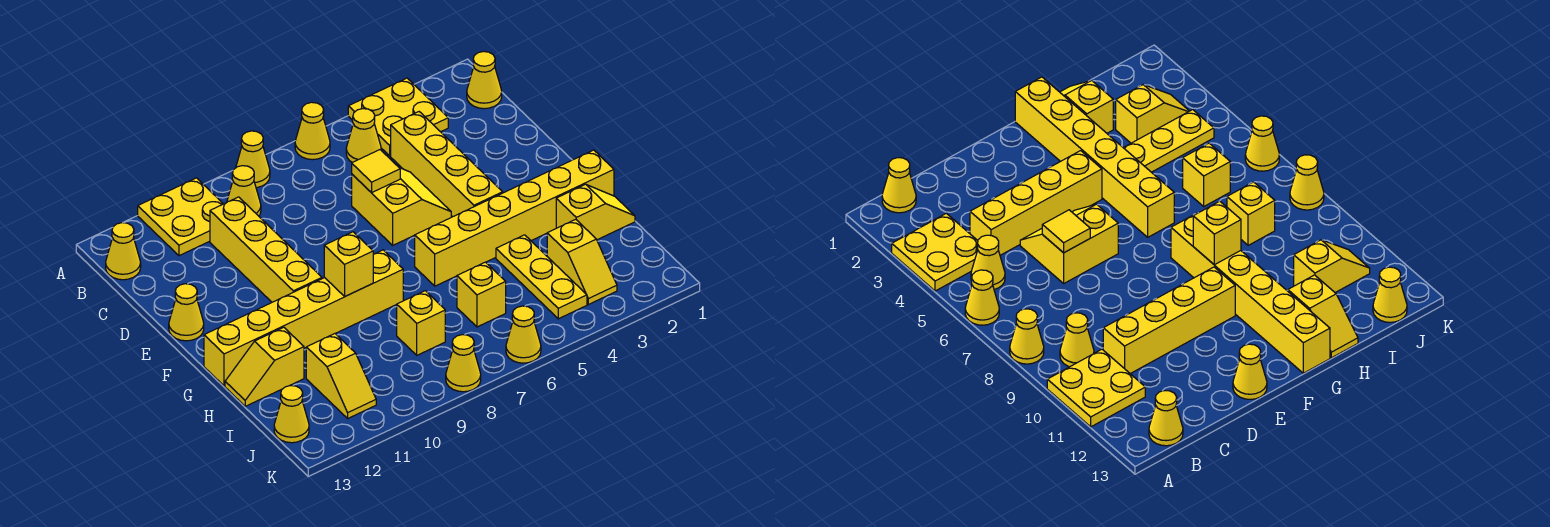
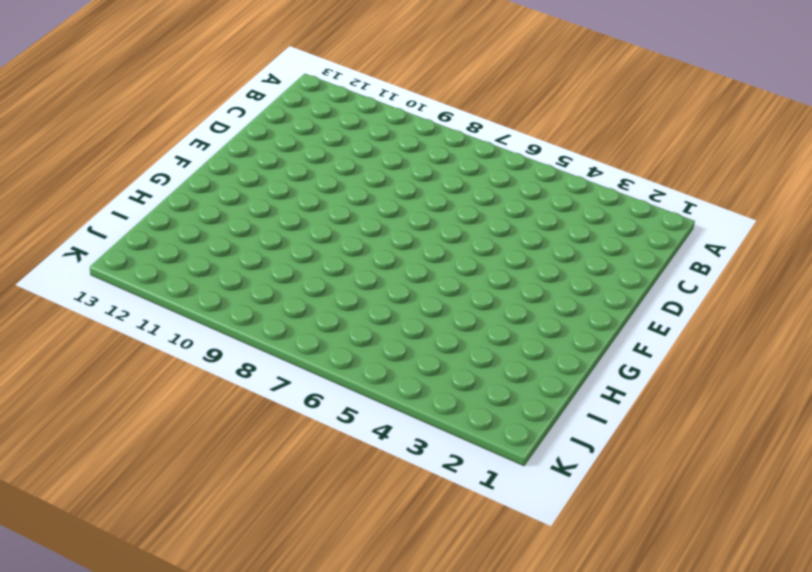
none -> yellow plate A3:B4 level 1
none -> yellow cone A6 level 1
none -> yellow cone A8 level 1

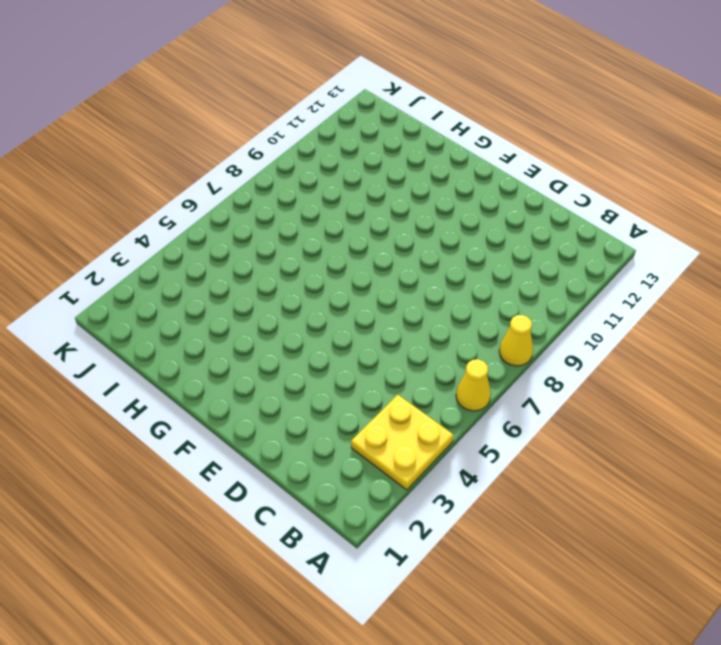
none -> yellow plate A10:B11 level 1
none -> yellow cone B1 level 1
none -> yellow cone B5 level 1

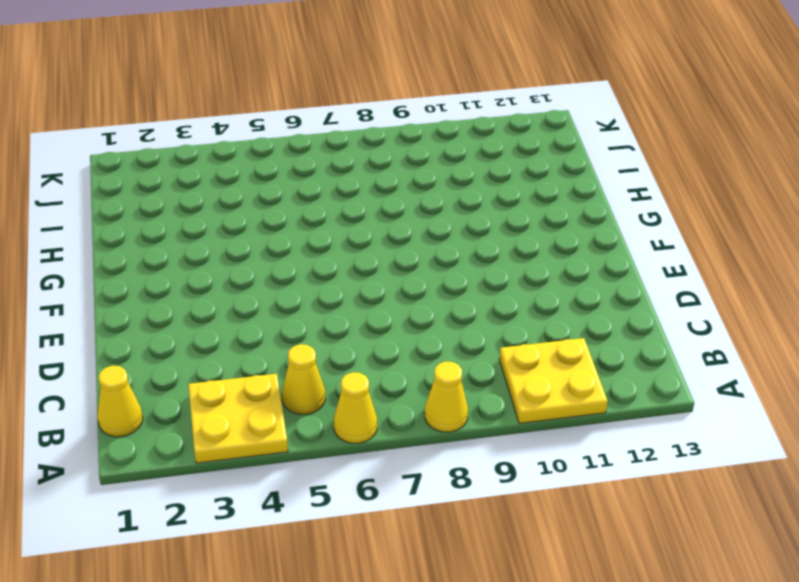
none -> yellow cone B9 level 1
none -> yellow cone B13 level 1
none -> yellow brick C4:F4 level 1

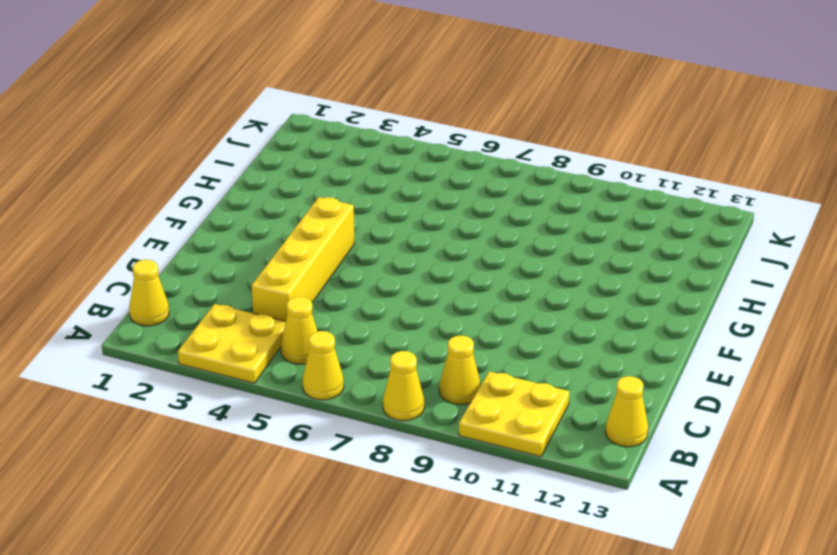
none -> yellow brick C10:F10 level 1
none -> yellow slope D5:E6 level 1 top 6
none -> yellow cone E13 level 1

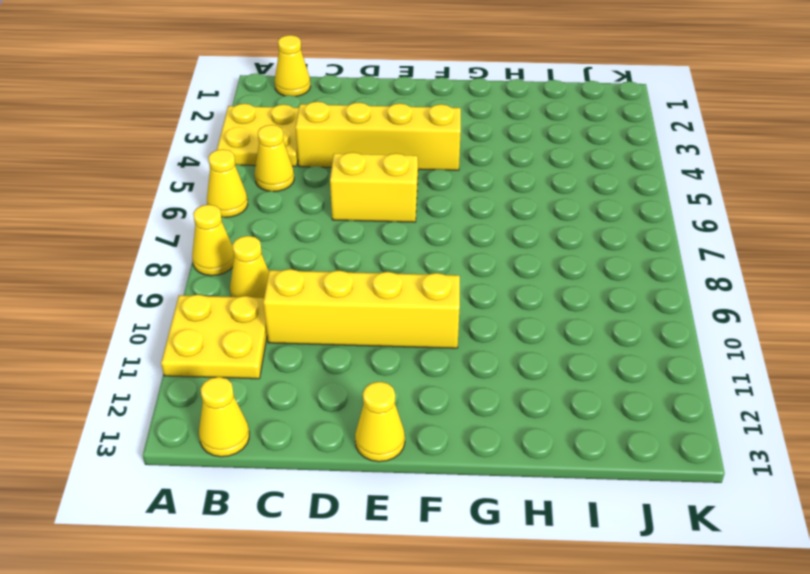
none -> yellow brick G1:G6 level 1
none -> yellow brick G8:G13 level 1
none -> yellow slope H1:H2 level 1 top 2

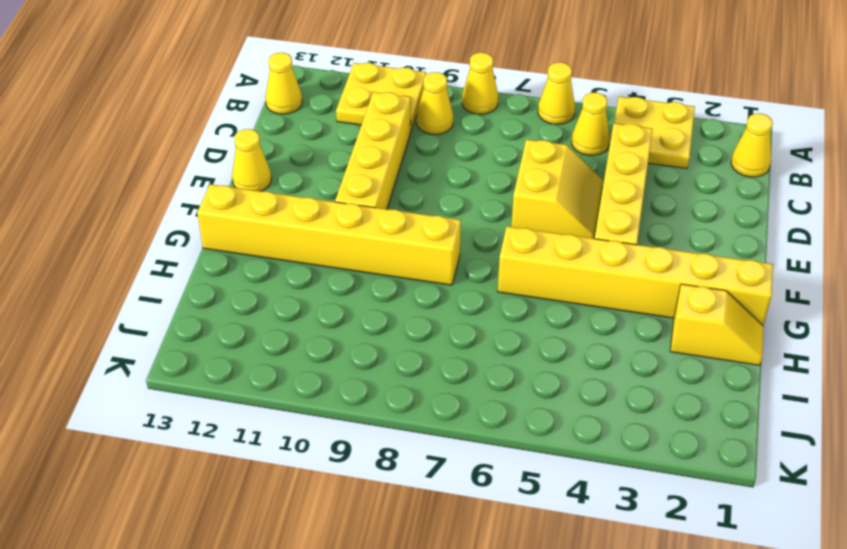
none -> yellow plate H4:J4 level 1
none -> yellow slope H12:H13 level 1 top 12
none -> yellow slope I3:J3 level 1 top I

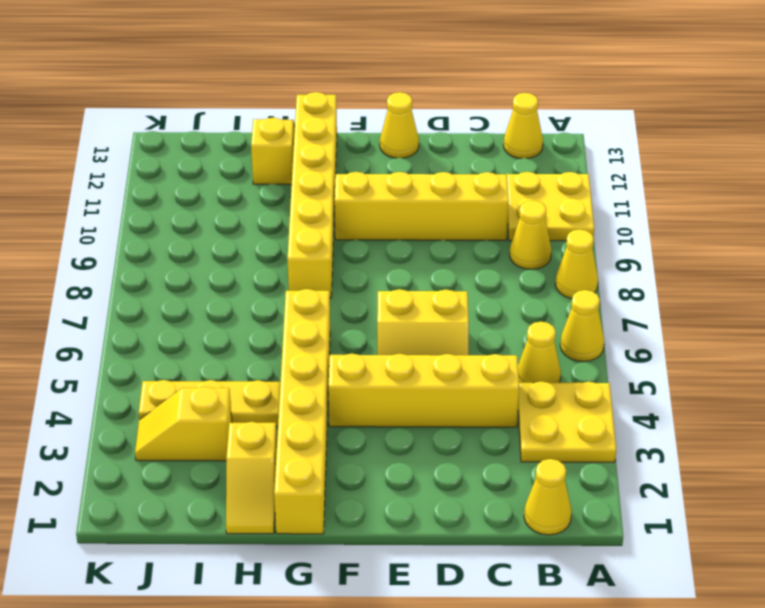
none -> yellow brick I6 level 1
none -> yellow brick I8 level 1
none -> yellow slope I11:J11 level 1 top I

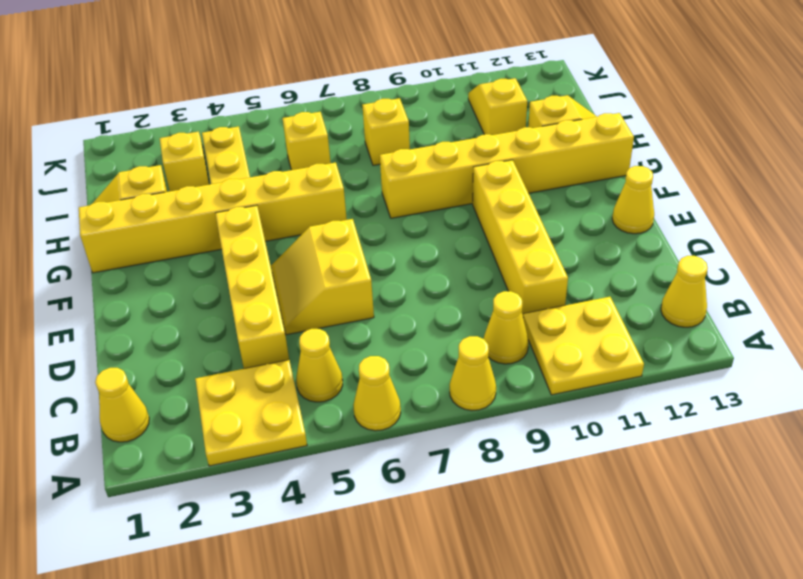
none -> yellow cone J13 level 1
none -> yellow cone K6 level 1
none -> yellow cone K8 level 1

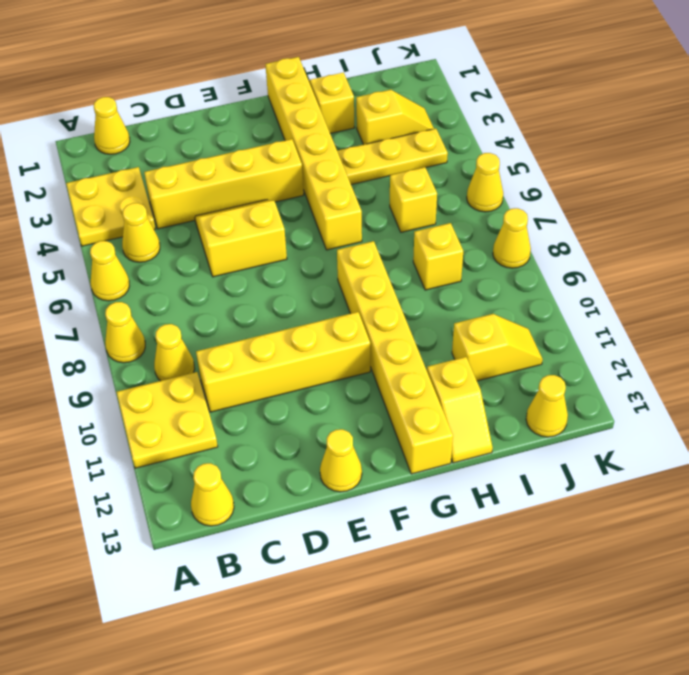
none -> yellow tile D6 level 2
none -> yellow brick G9 level 2

